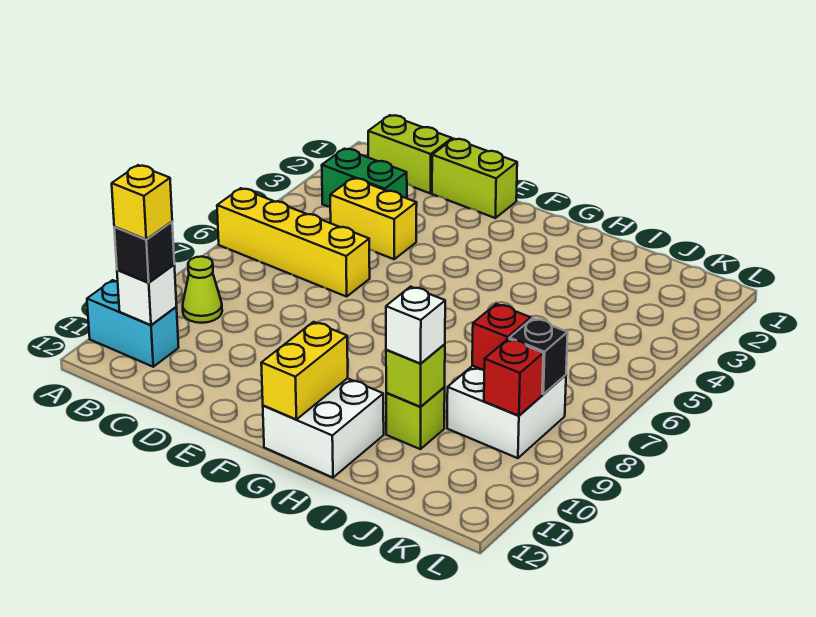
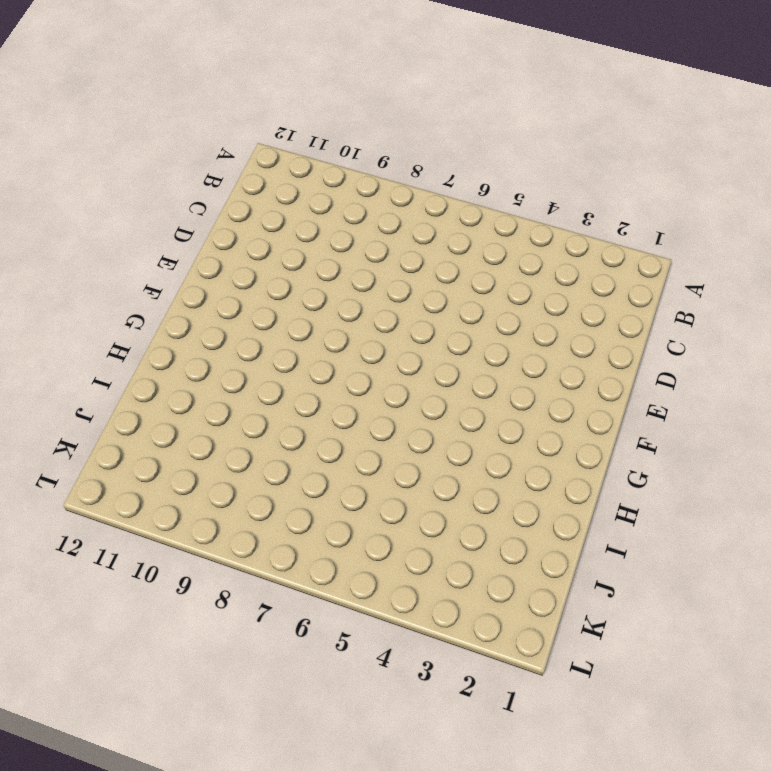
none -> yellow brick A6:D6 level 1
none -> cyan brick A11:B11 level 1
none -> lime brick B1:C1 level 1

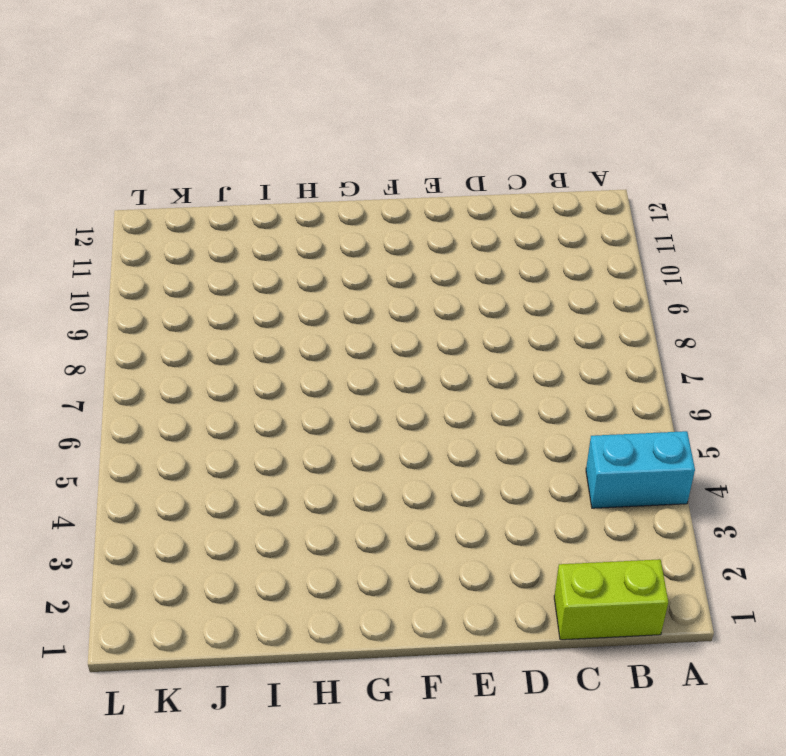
cyan brick A4:B4 level 1 -> cyan brick A11:B11 level 1
none -> yellow brick A6:D6 level 1
none -> green brick B3:C3 level 1
none -> lime cone B9 level 1

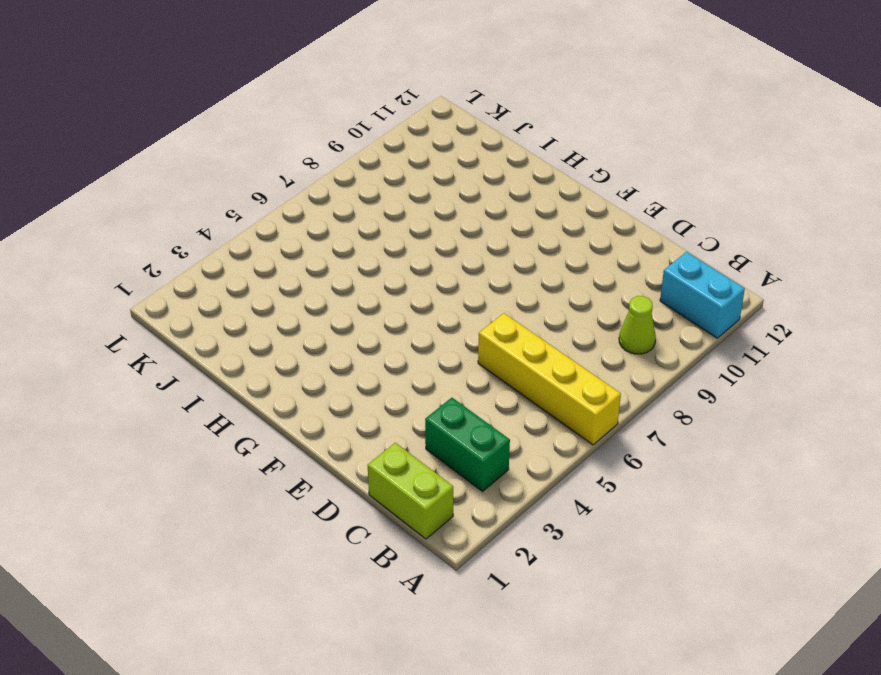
none -> yellow brick C4:D4 level 1
none -> lime brick D1:E1 level 1
none -> white brick G11:H12 level 1

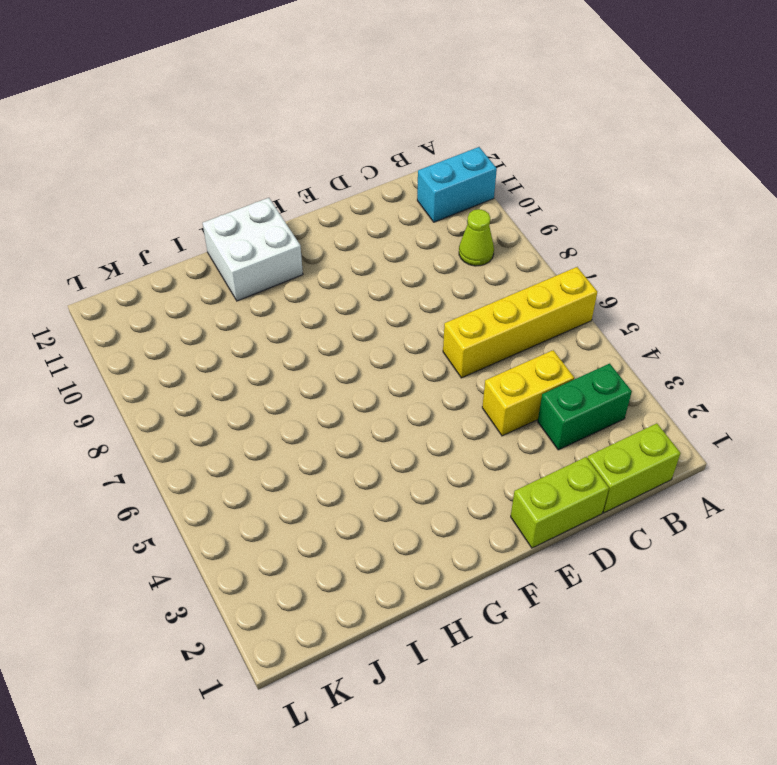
none -> lime brick I10 level 1
none -> white brick J8:K9 level 1
none -> white brick B11 level 2

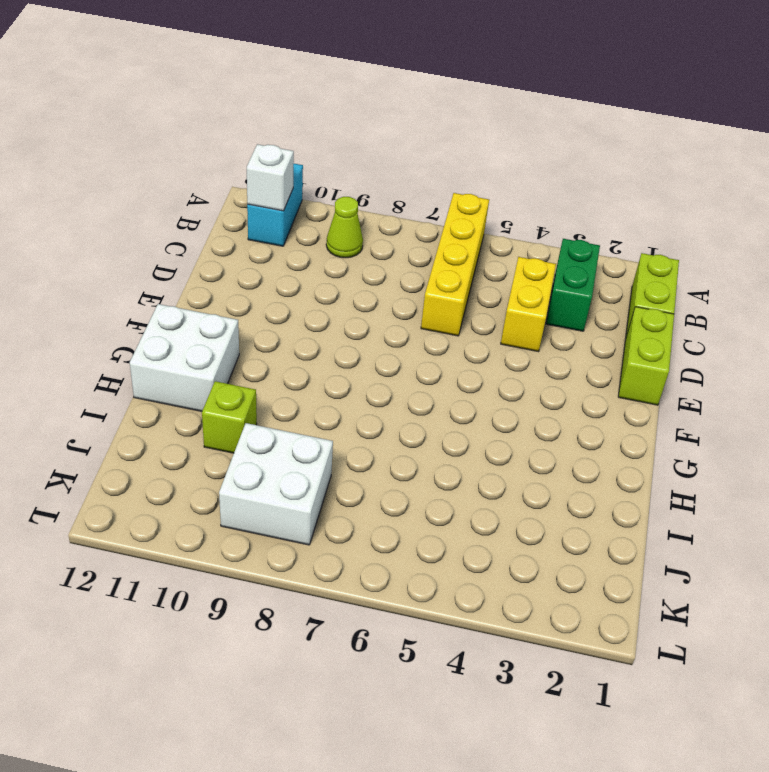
none -> yellow brick G11:G12 level 2
none -> lime brick I10 level 2
none -> red brick J8 level 2

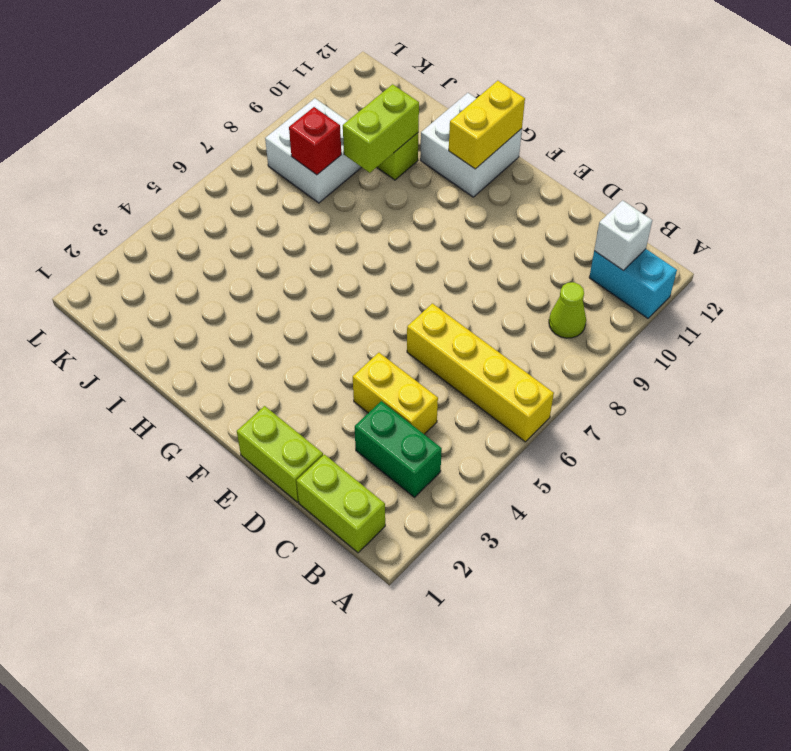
lime brick I9:I10 level 2 -> lime brick I10 level 2
none -> black brick K8 level 2
none -> red brick K9 level 2
none -> black brick B11 level 3

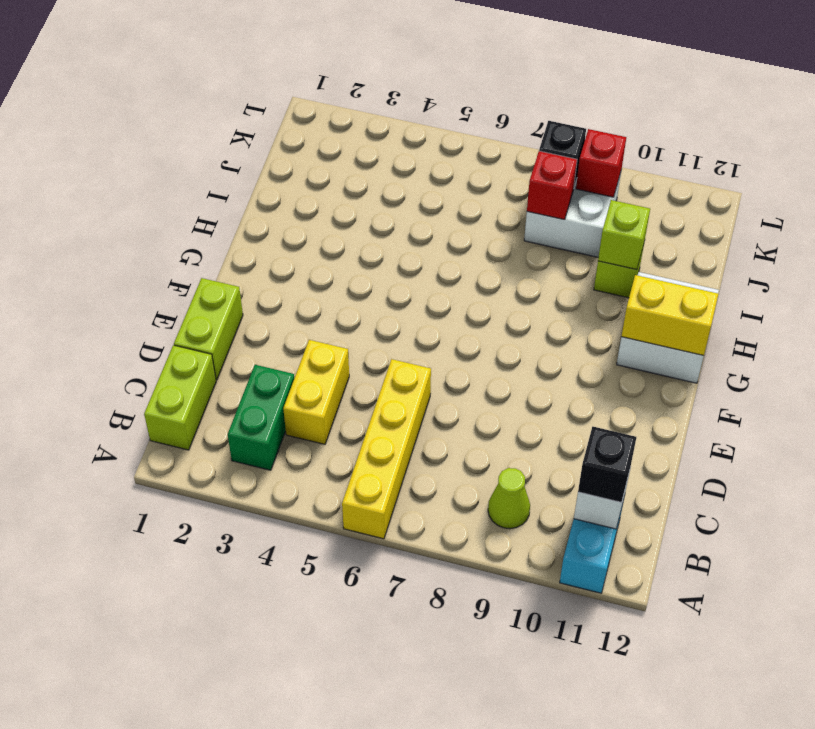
none -> white brick I10 level 3
none -> yellow brick B11 level 4

